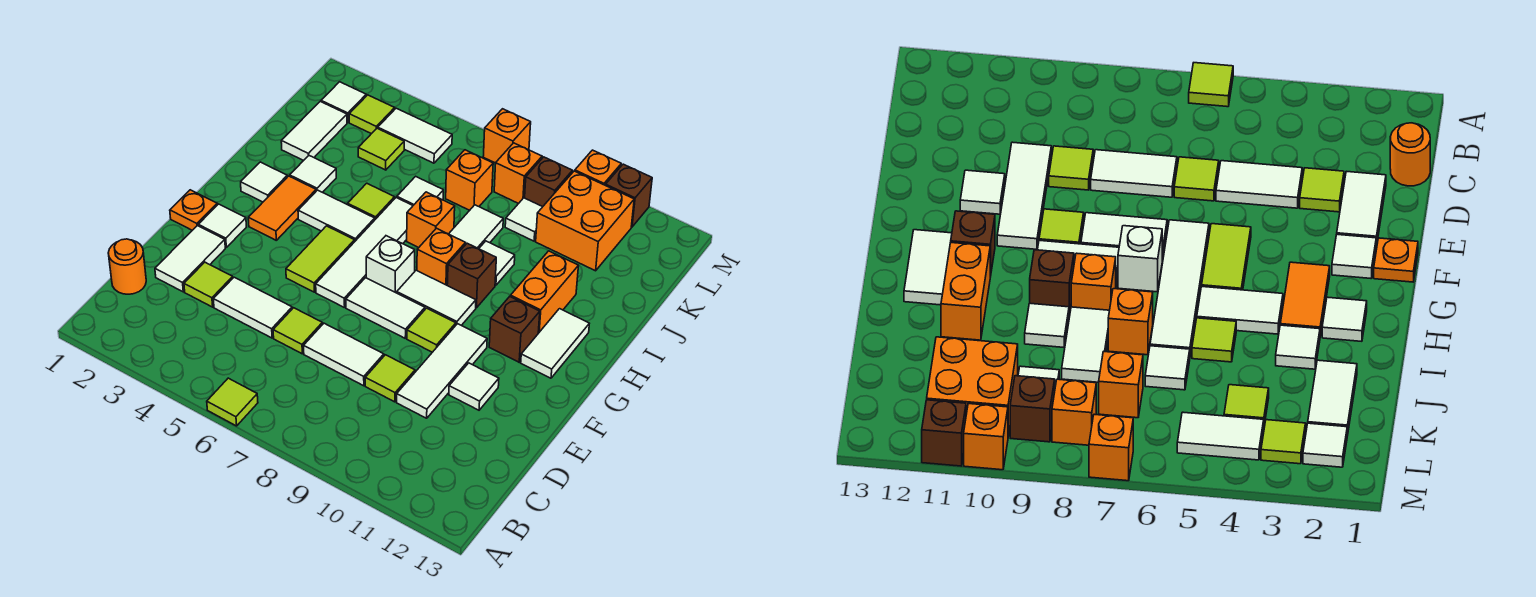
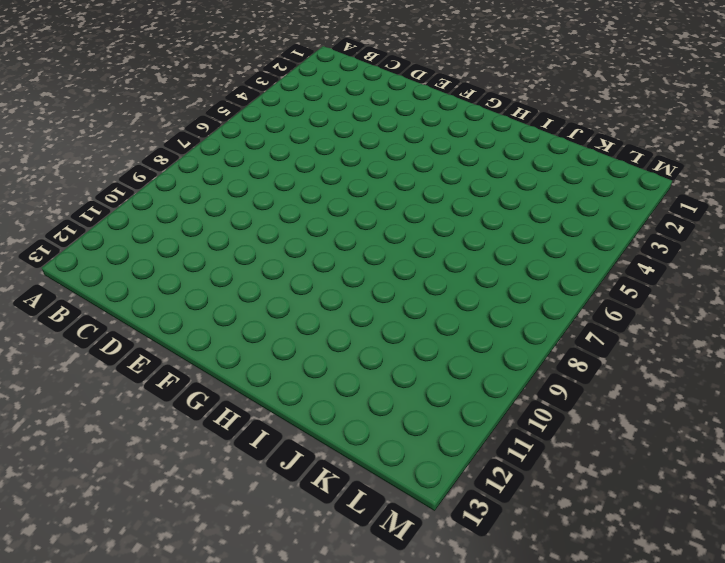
none -> lime tile A6 level 1
none -> orange round brick C1 level 1
none -> white tile D2:E2 level 1
none -> lime tile D3 level 1

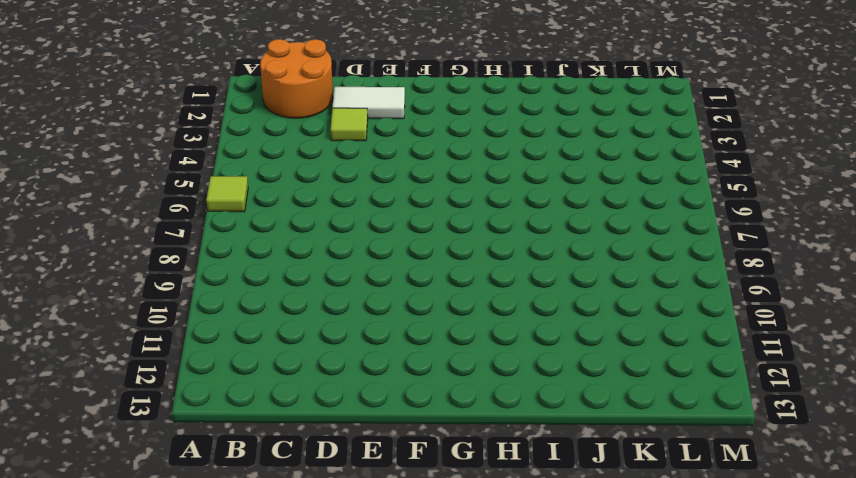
orange round brick B1:C2 level 1 -> orange round brick C1 level 1
none -> white tile D4:D5 level 1
none -> lime tile D6 level 1
none -> white tile D7:D8 level 1
none -> lime tile D9 level 1

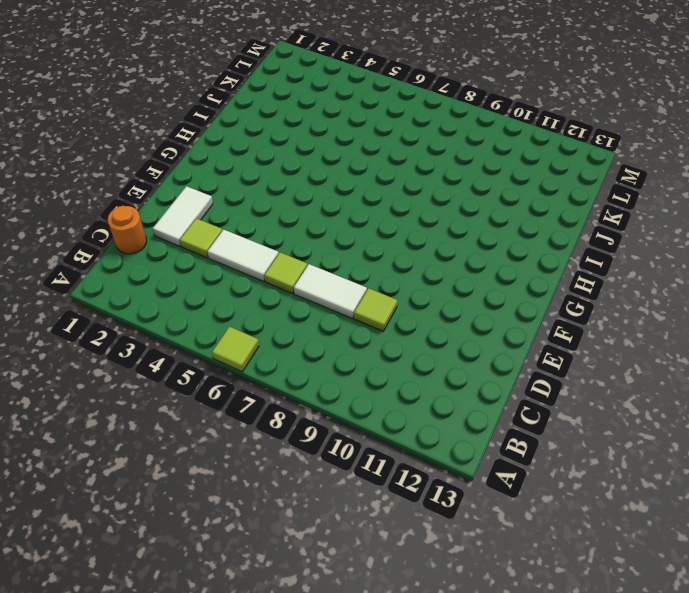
none -> white tile D10:F10 level 1
none -> white tile E11 level 1
none -> orange plate F1 level 1
none -> white tile F2 level 1

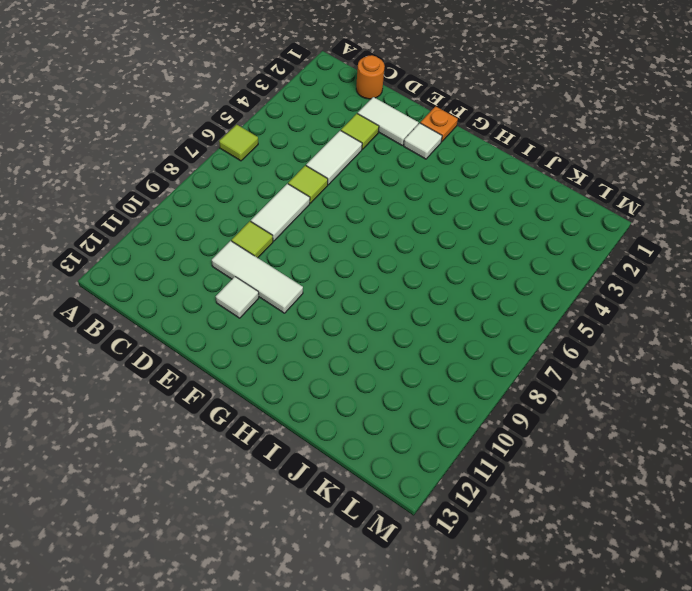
none -> lime tile F5:G5 level 1
none -> white tile F6:I6 level 1
none -> white tile F7:F8 level 1
none -> lime tile F9 level 1

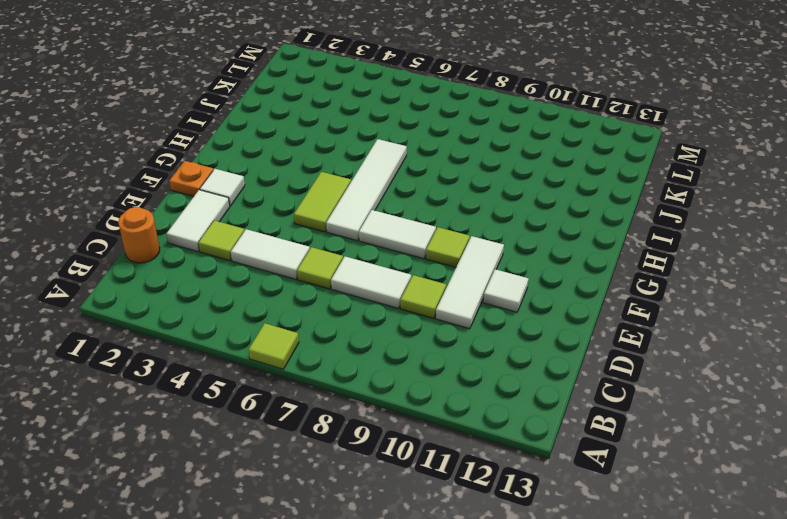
none -> orange tile G3:H3 level 1
none -> white brick G7 level 1
none -> white tile G8:G9 level 1
none -> brown brick G11 level 1

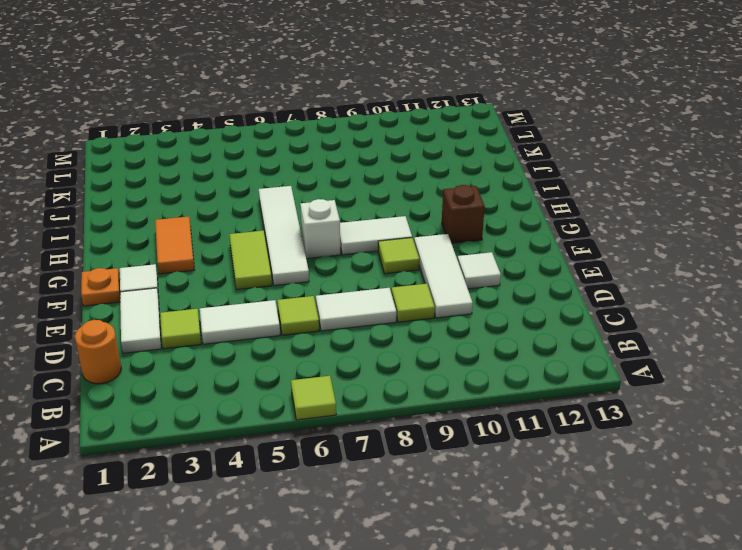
none -> white tile F7:F8 level 1
none -> white tile G12:H12 level 1
none -> white tile H2 level 1
none -> white tile H4:H5 level 1

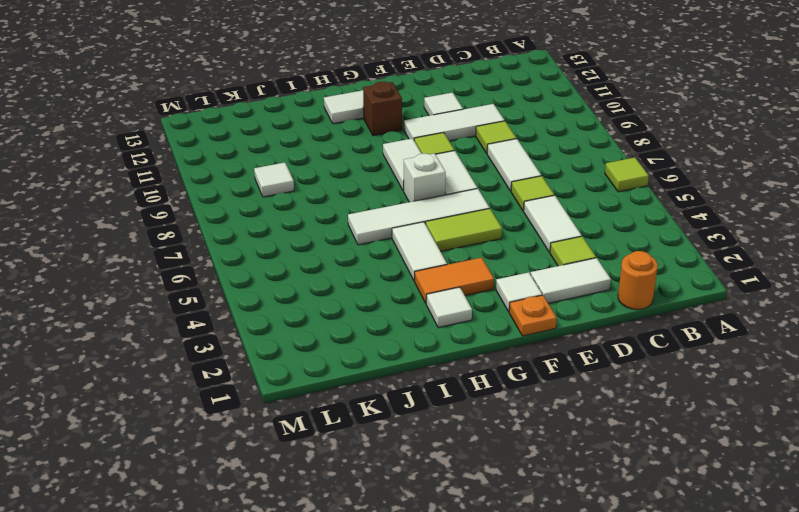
none -> orange brick H8 level 1
none -> brown brick H9 level 1
none -> orange brick H11:I11 level 1
none -> white tile I3 level 1

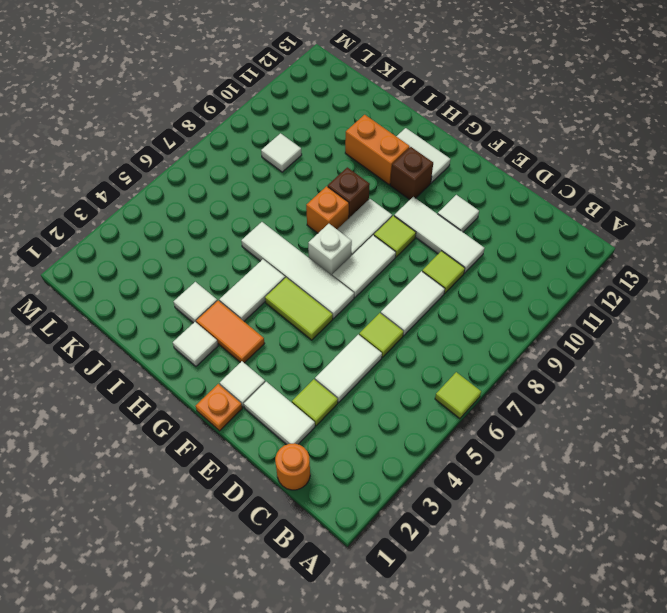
none -> lime tile I5 level 1
none -> orange brick I7 level 1
none -> white tile I8:J8 level 1
none -> white tile I9 level 1

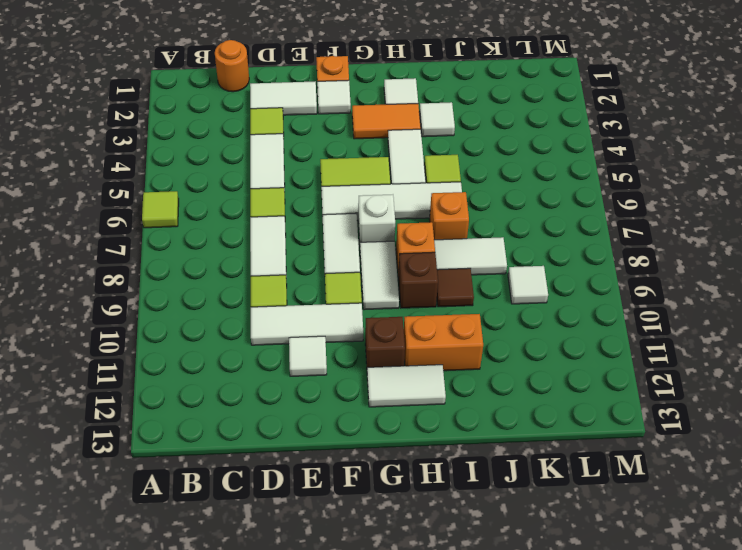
brown tile I9 level 1 -> white tile I9 level 1
none -> white tile J2:K2 level 1
none -> white tile J6 level 1
none -> lime tile K4 level 1
none -> orange brick K7 level 1

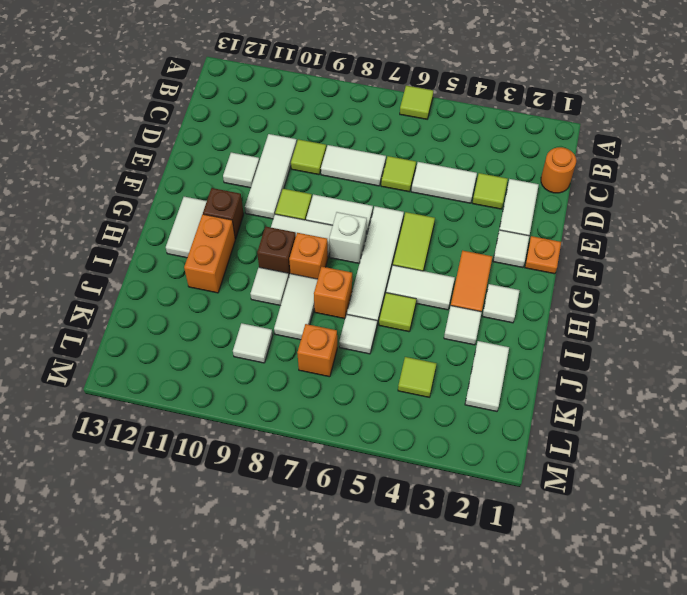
none -> orange brick K10:L11 level 1
none -> white tile L2 level 1
none -> lime tile L3 level 1
none -> white tile L4:L5 level 1

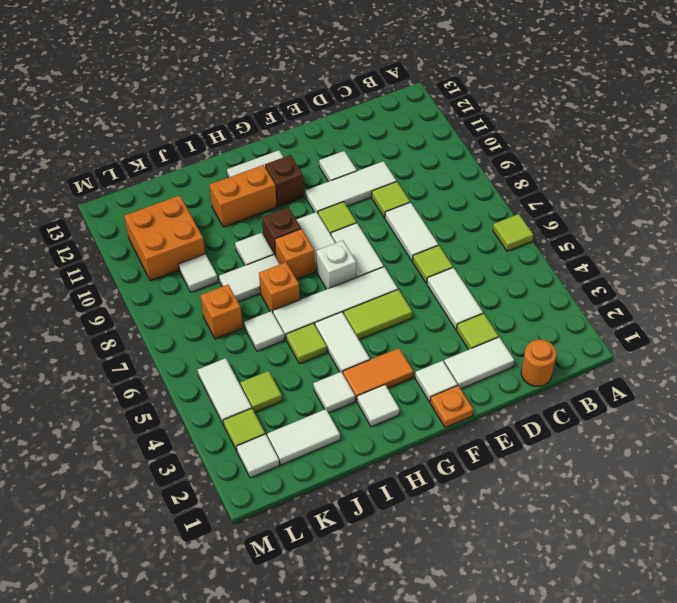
none -> orange brick L8 level 1
none -> brown brick L9 level 1
none -> orange brick M7 level 1
none -> orange brick M10 level 1

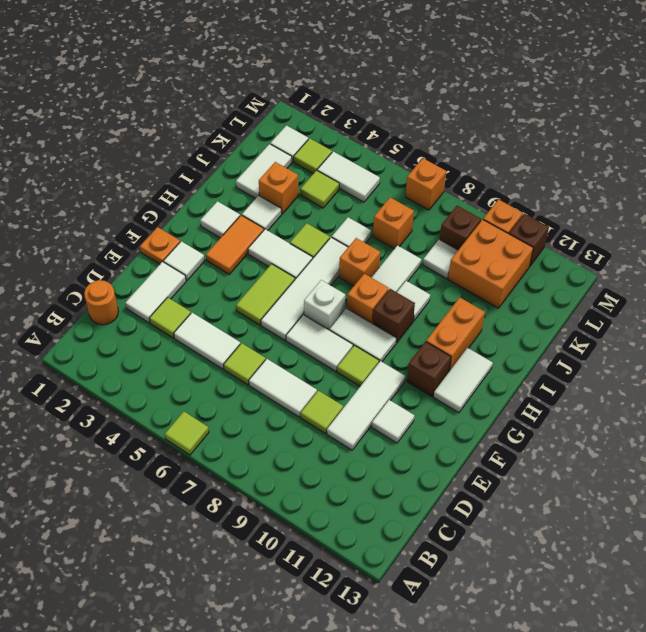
orange brick J3 level 1 -> orange brick L8 level 1

